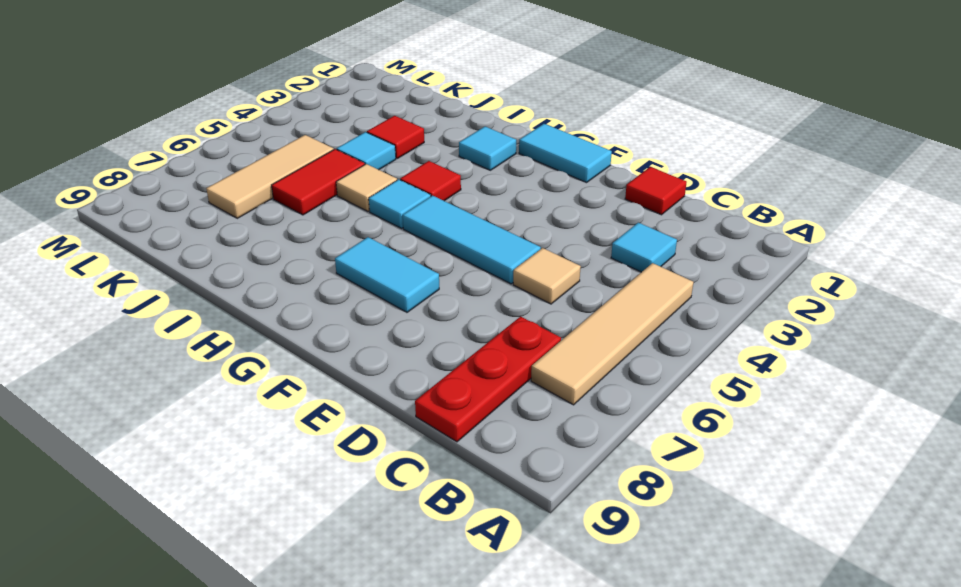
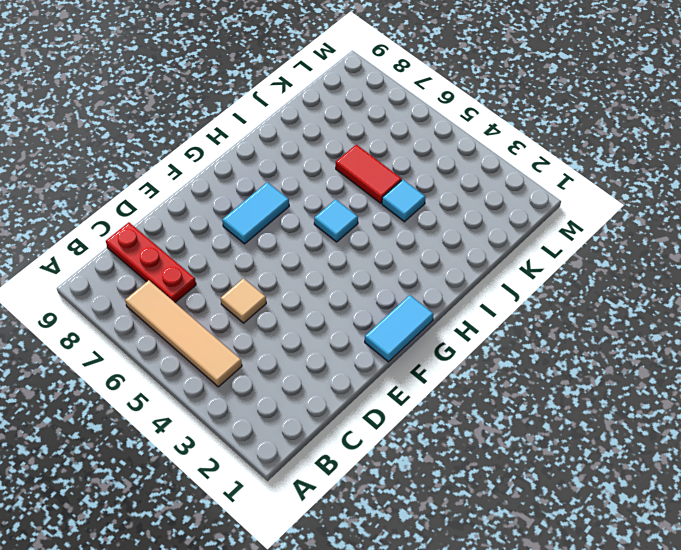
none -> cyan tile C3 level 1
none -> red tile D1 level 1
none -> cyan tile E5:G5 level 1

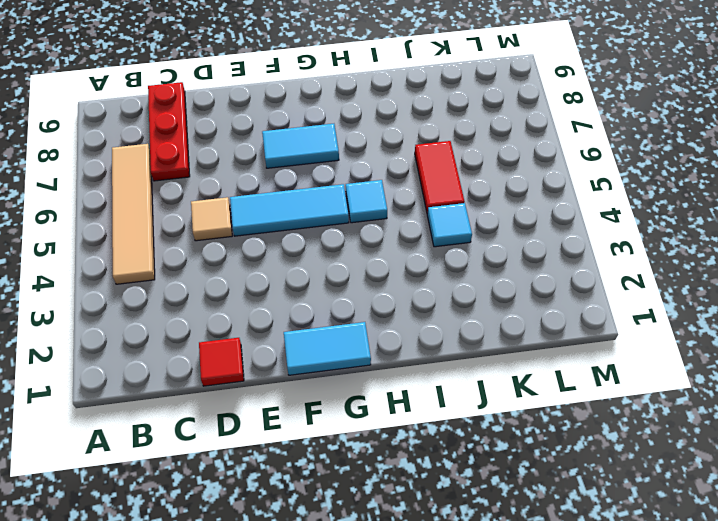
none -> cyan tile C3 level 1
none -> cyan tile H2 level 1
none -> red tile H4 level 1

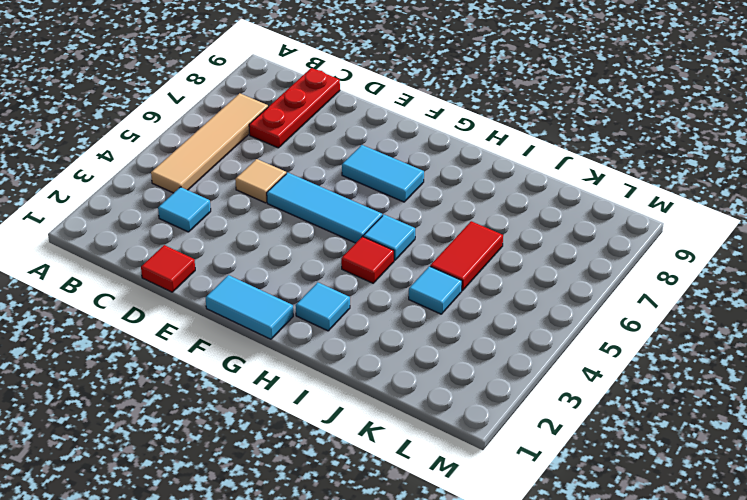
none -> tan tile I5 level 1
none -> red tile J3 level 1
none -> tan tile K5:K7 level 1

